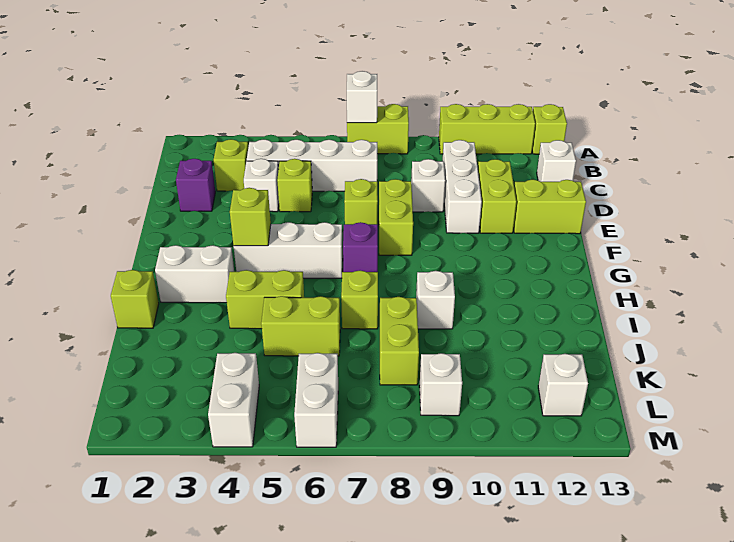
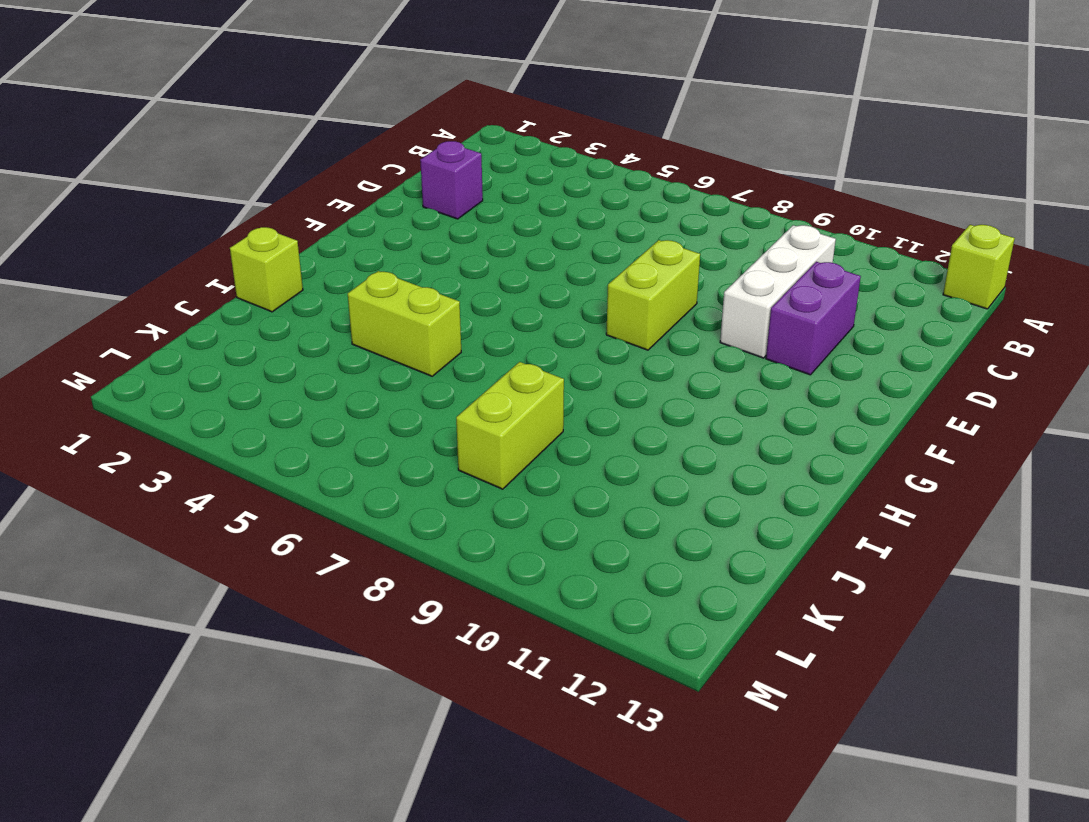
purple brick D11:E11 level 1 -> lime brick D11:E11 level 1
none -> lime brick A7:A8 level 1
none -> lime brick A10:A12 level 1
none -> lime brick C3 level 1
none -> white brick C4:C7 level 1

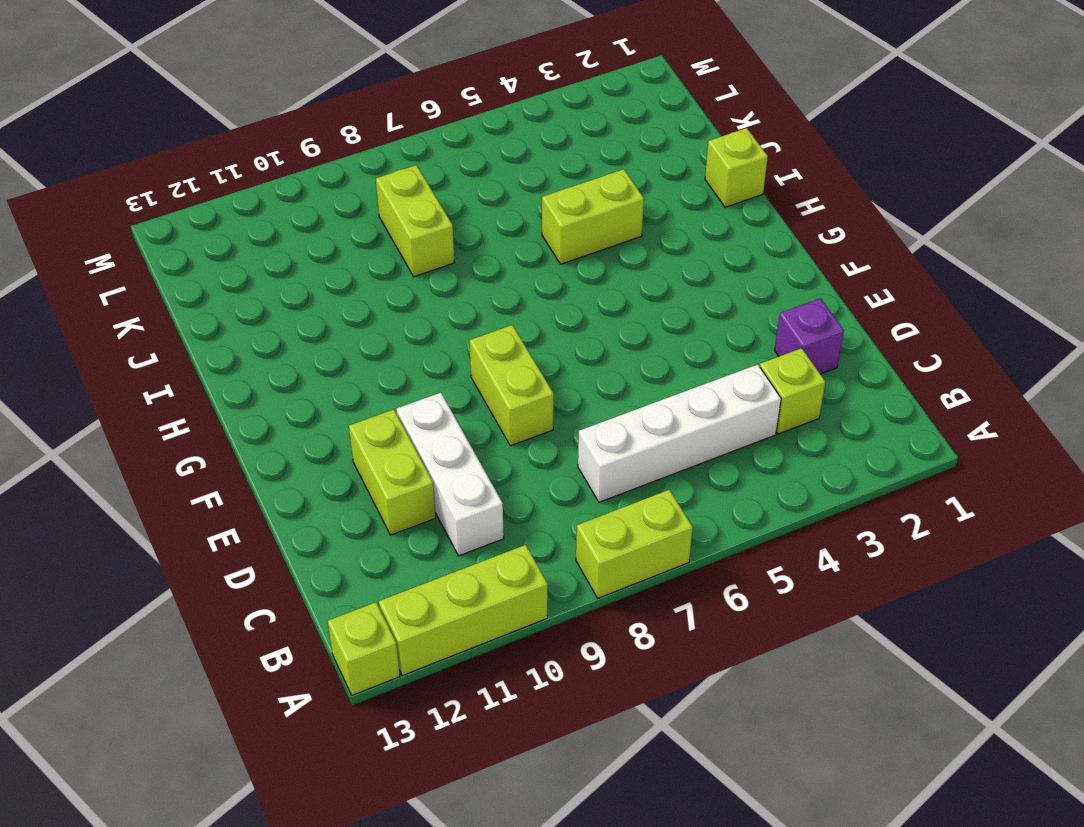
none -> white brick C13 level 1
none -> white brick D4 level 1
none -> lime brick D5 level 1
none -> white brick D9 level 1

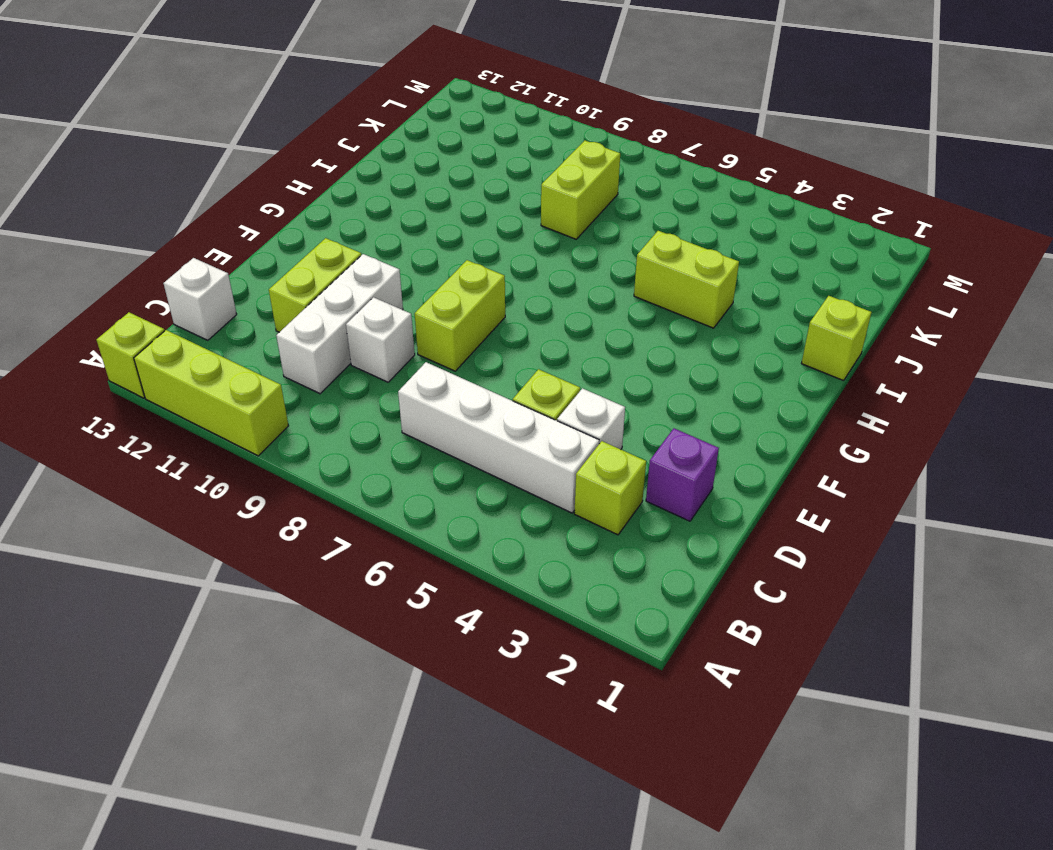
none -> lime brick A7:A8 level 1
none -> lime brick E7 level 1
none -> lime brick E12:E13 level 1
none -> white brick G4:G6 level 1

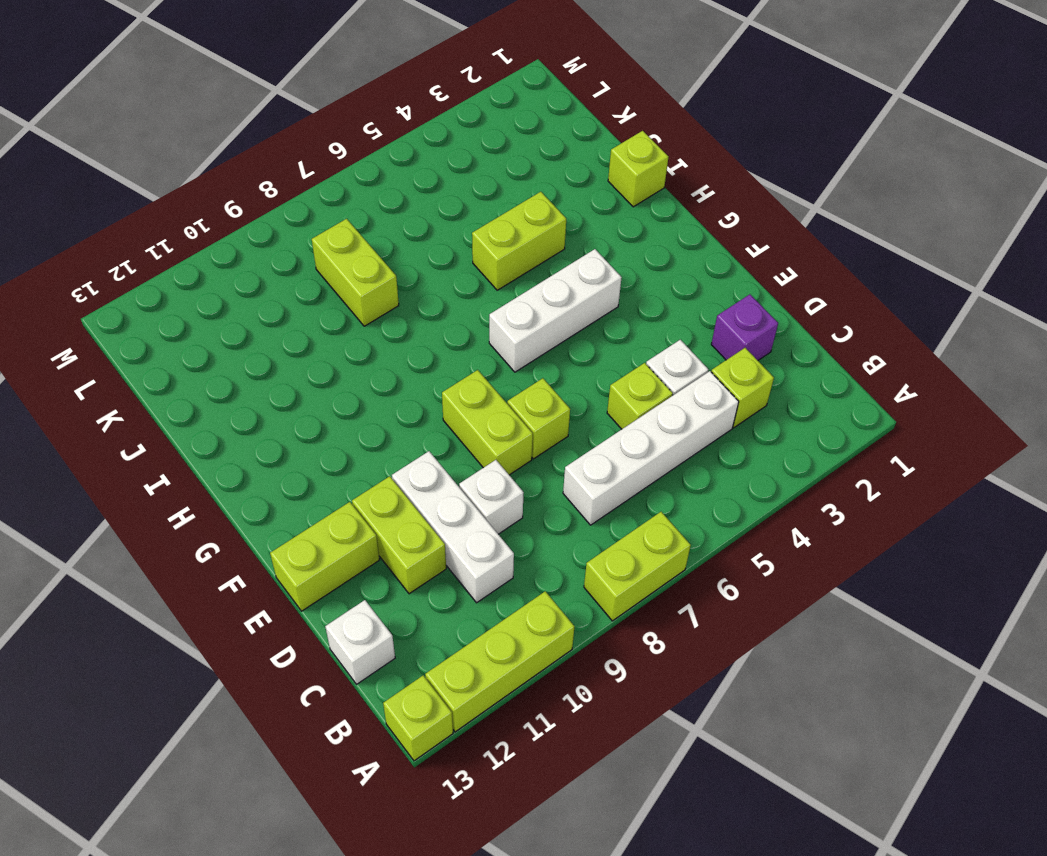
none -> purple brick G7 level 1
none -> white brick H2:H3 level 1
none -> lime brick I7 level 1
none -> white brick I9 level 1

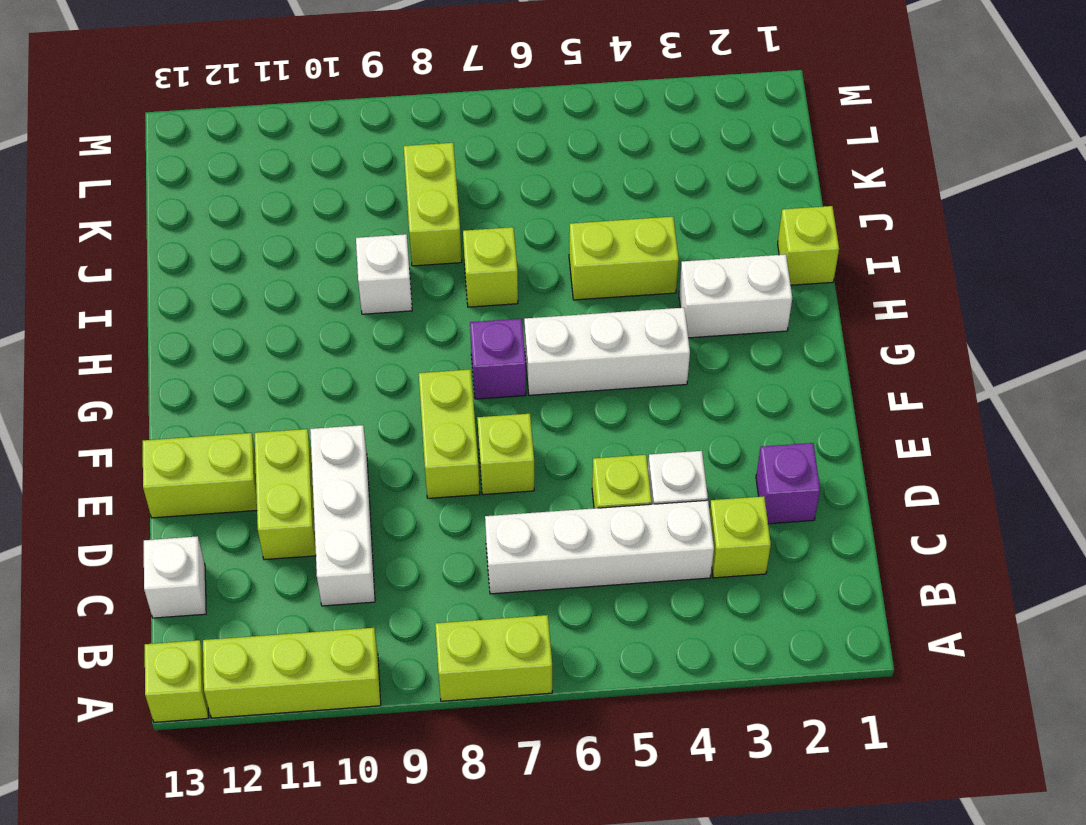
none -> white brick D9 level 1
none -> lime brick J5:J6 level 1
none -> white brick L4:M4 level 1
none -> white brick L6:M6 level 1

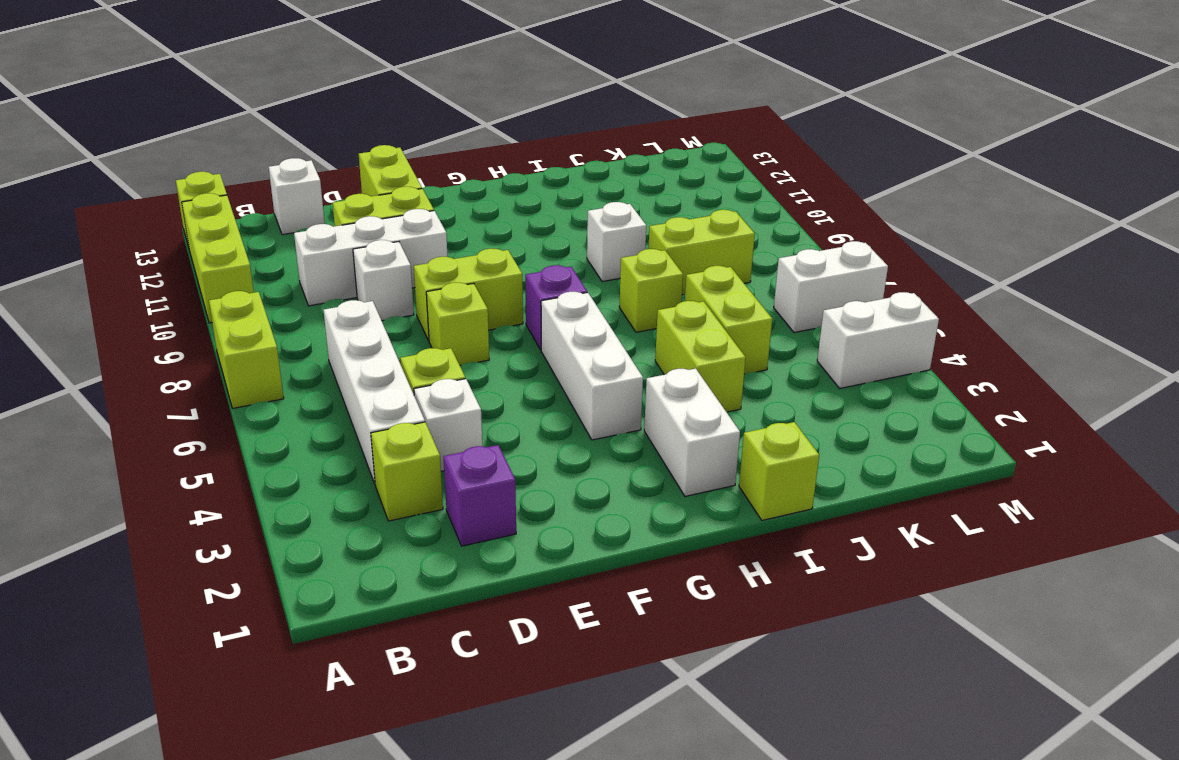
none -> white brick L9 level 1
none -> white brick L12 level 1
none -> white brick A7 level 2
none -> lime brick G4 level 2

